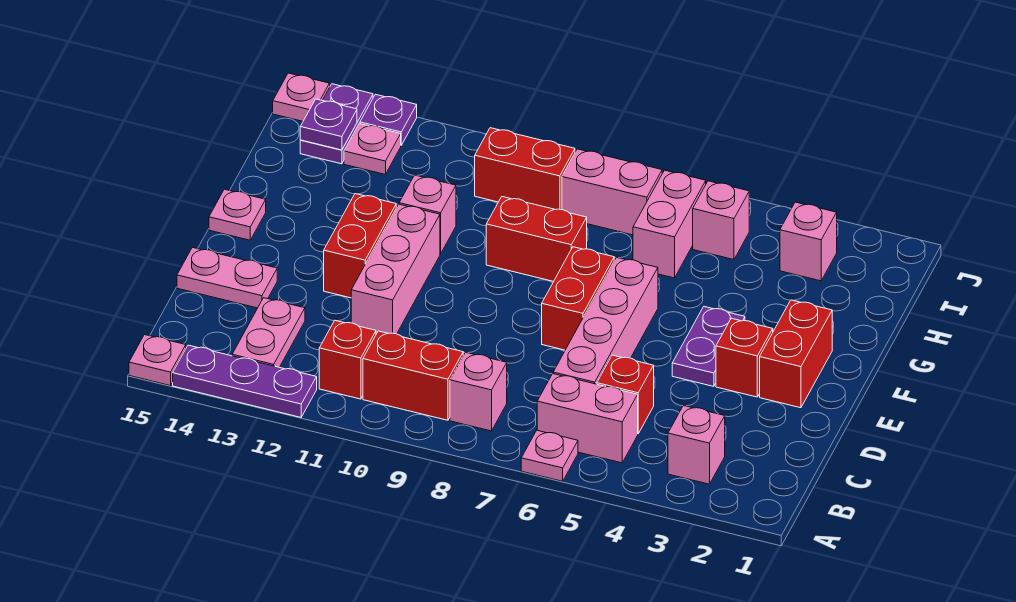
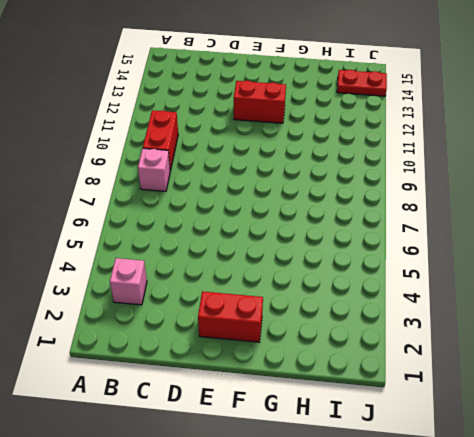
red plate I14:J14 level 1 -> purple plate I14:J14 level 1
none -> pink plate A6 level 1
none -> purple plate A12:A14 level 1
none -> pink plate A15 level 1
none -> pink brick B5:B6 level 1

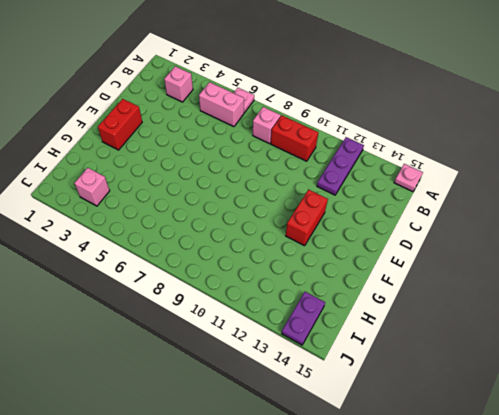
purple plate A12:C12 level 1 -> purple plate A12:A14 level 1
none -> red brick B11 level 1
none -> pink plate B13:C13 level 1
none -> red brick C5 level 1
none -> pink brick C6:F6 level 1

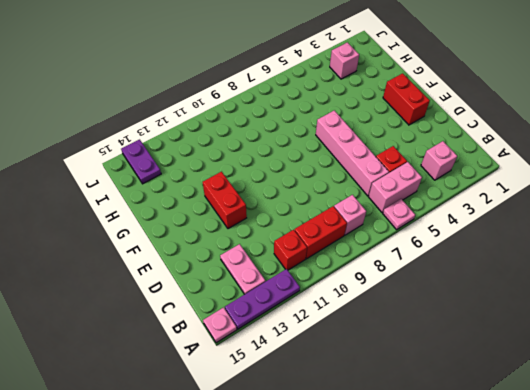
none -> pink brick D11:F11 level 1
none -> pink plate D14:D15 level 1
none -> red brick E3 level 1
none -> purple plate E4:F4 level 1

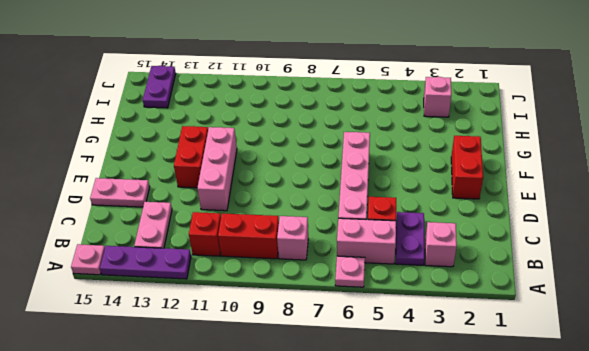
purple plate B4:C4 level 1 -> purple plate E4:F4 level 1
none -> red brick E3 level 1
none -> red brick E7:F7 level 1
none -> pink plate F15 level 1
none -> red brick G8:G9 level 1

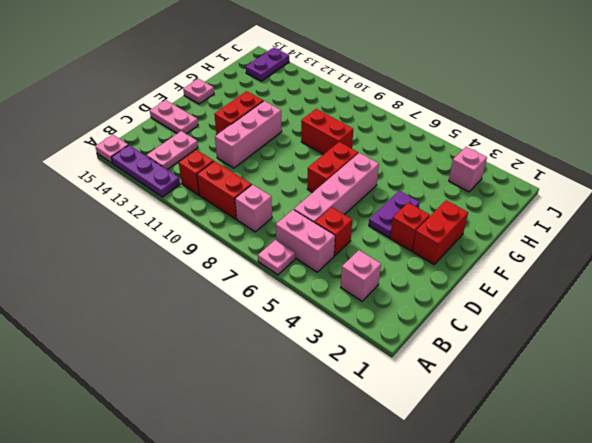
none -> pink brick G11 level 1
none -> pink brick H6:I6 level 1
none -> pink brick I5 level 1
none -> pink brick I7:I8 level 1

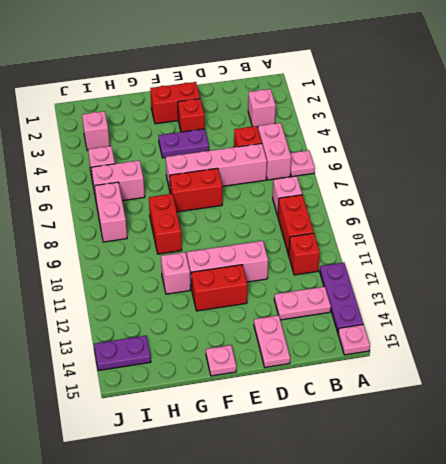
none -> red brick I9:I10 level 1
none -> pink plate I13 level 1
none -> purple plate J13 level 1
none -> pink plate J15 level 1

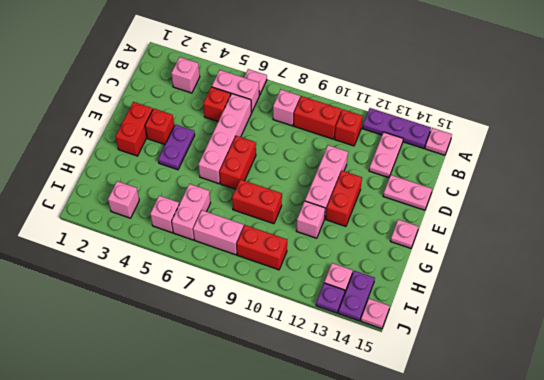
none -> purple plate I14 level 2

